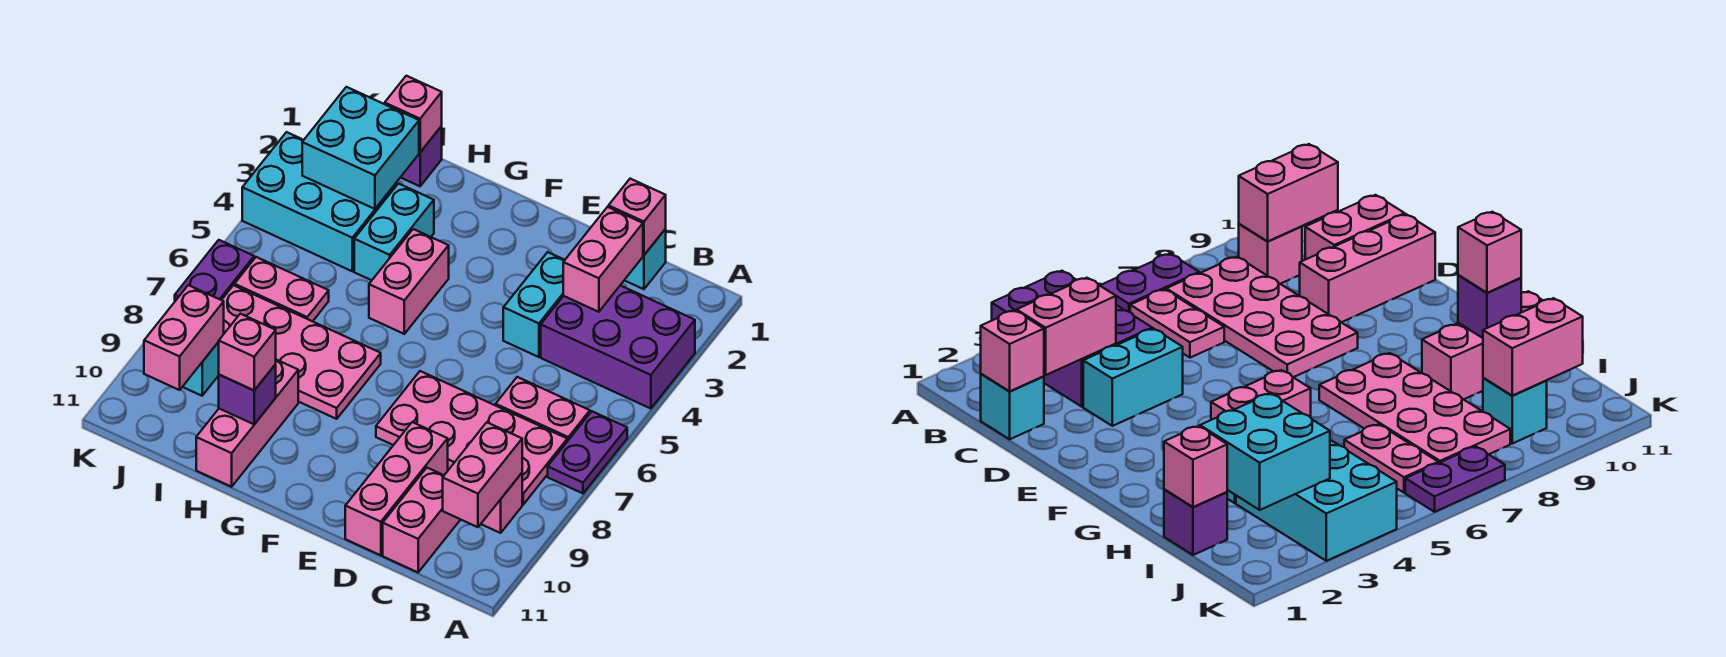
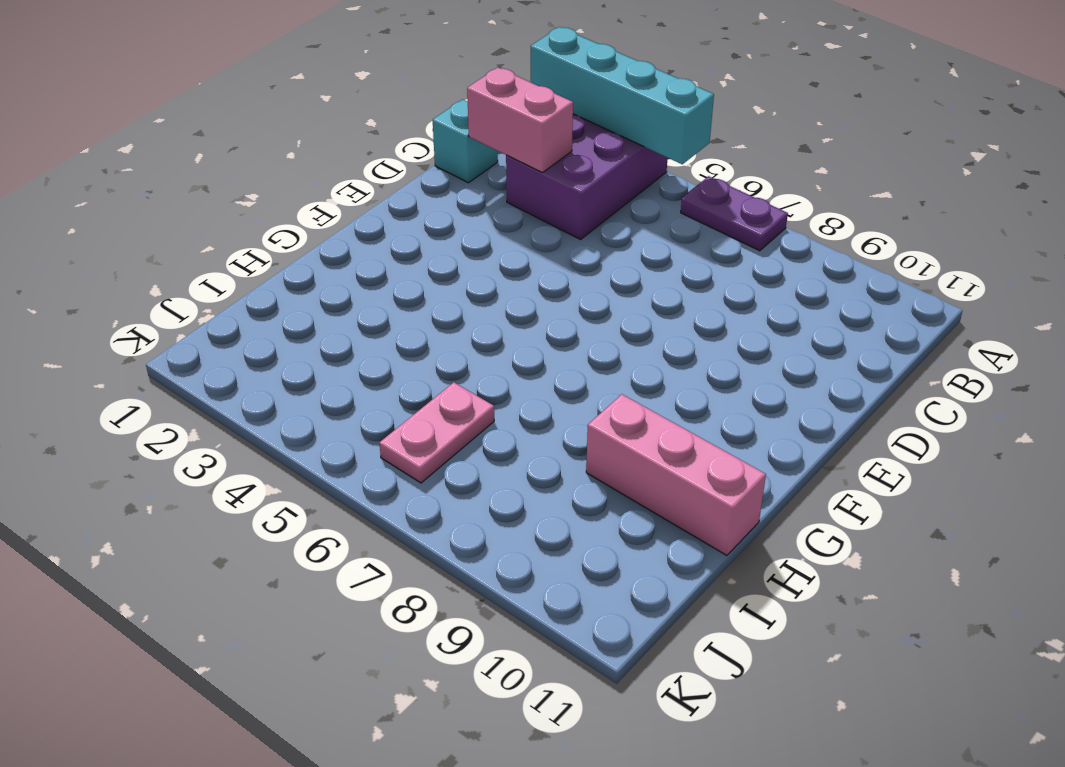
cyan brick A2:A5 level 2 -> none
none -> pink plate B6:C6 level 1
none -> pink plate B7:E8 level 1
none -> pink brick B9 level 1

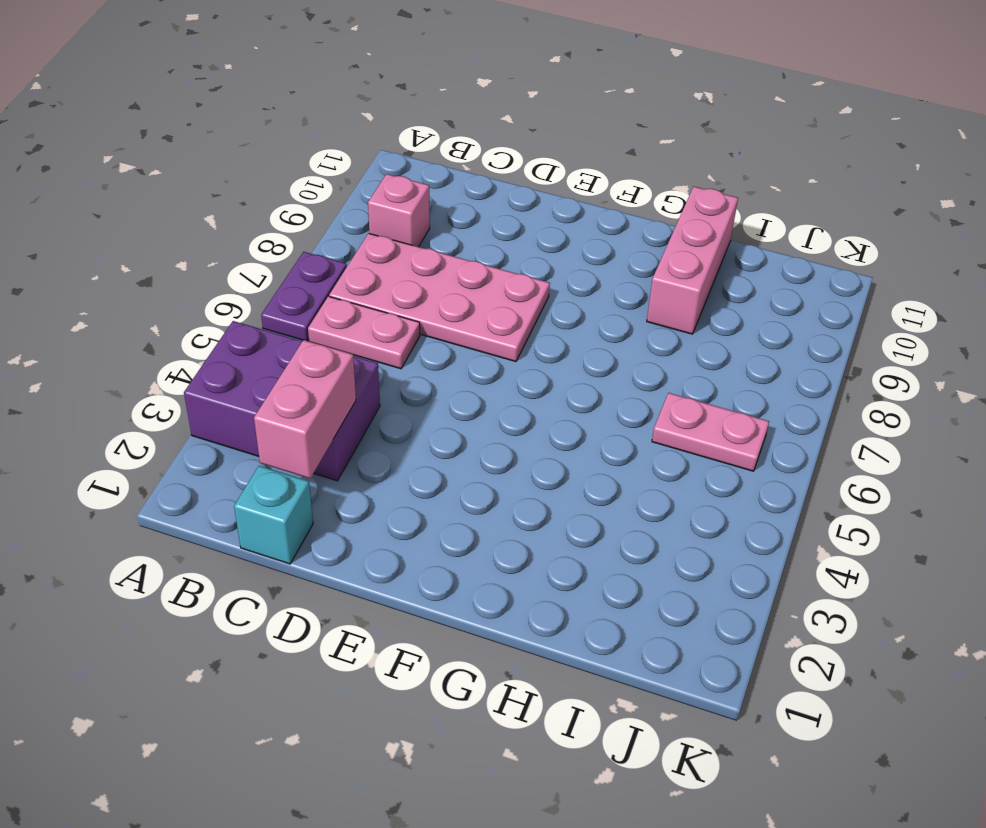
none -> pink brick C10:C11 level 1
none -> cyan brick D3:D4 level 1
none -> pink brick D9:D11 level 1

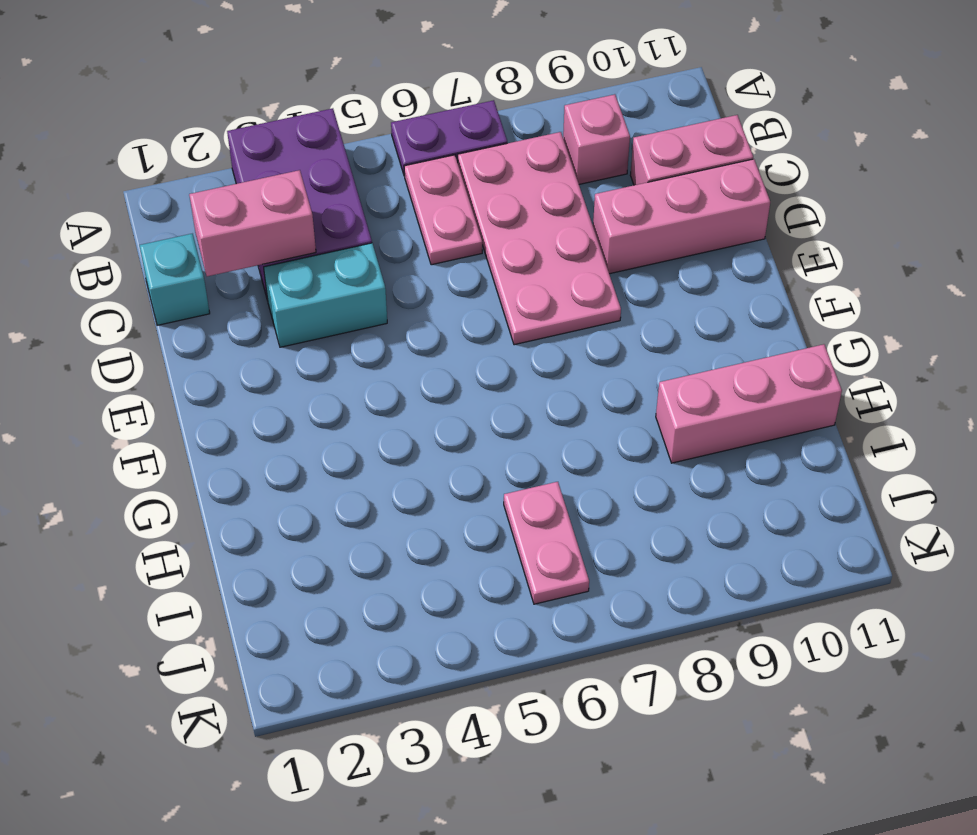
none -> pink brick G4:G5 level 1
none -> pink plate G7:J8 level 1
none -> cyan brick H3:H4 level 1

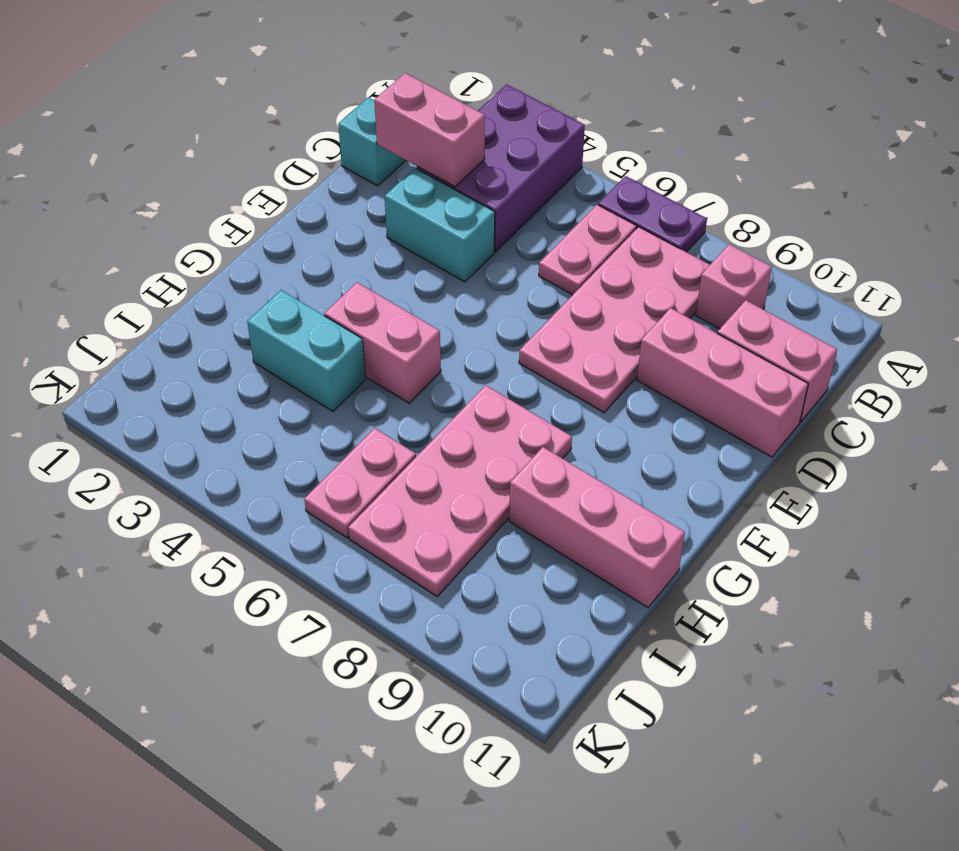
none -> purple brick I1 level 1
none -> cyan brick I3:K4 level 1
none -> cyan brick J9 level 1

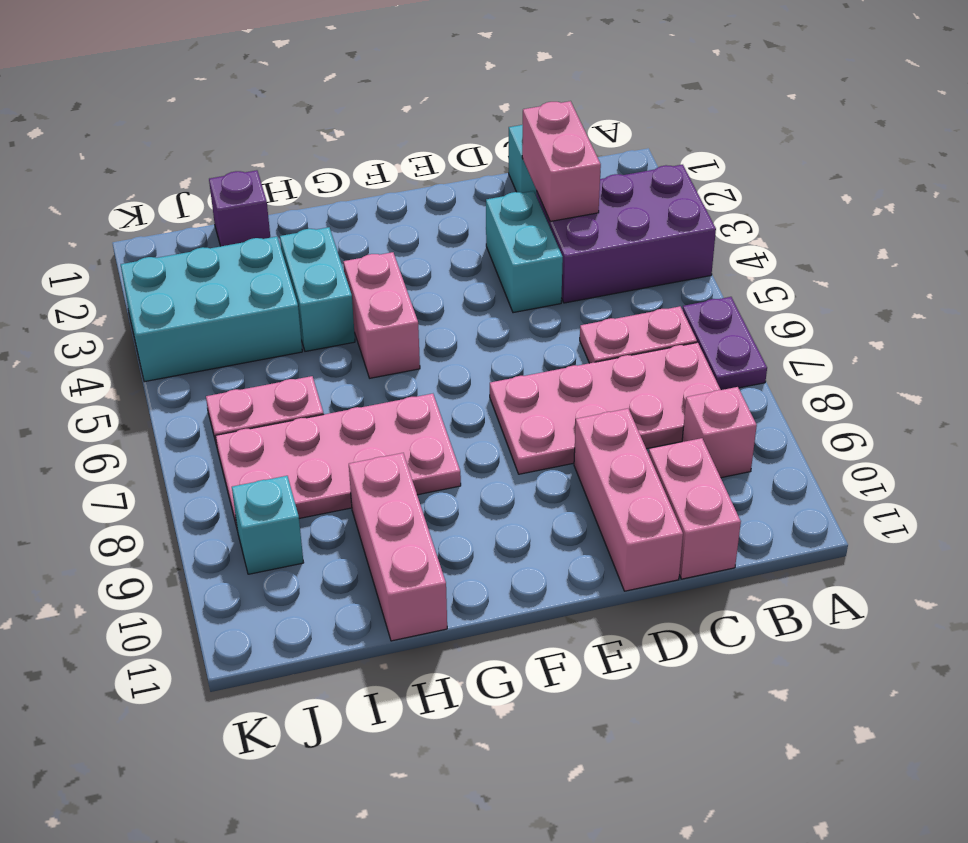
none -> purple plate K6:K7 level 1
none -> pink brick B9:B10 level 2
none -> pink brick C1 level 2

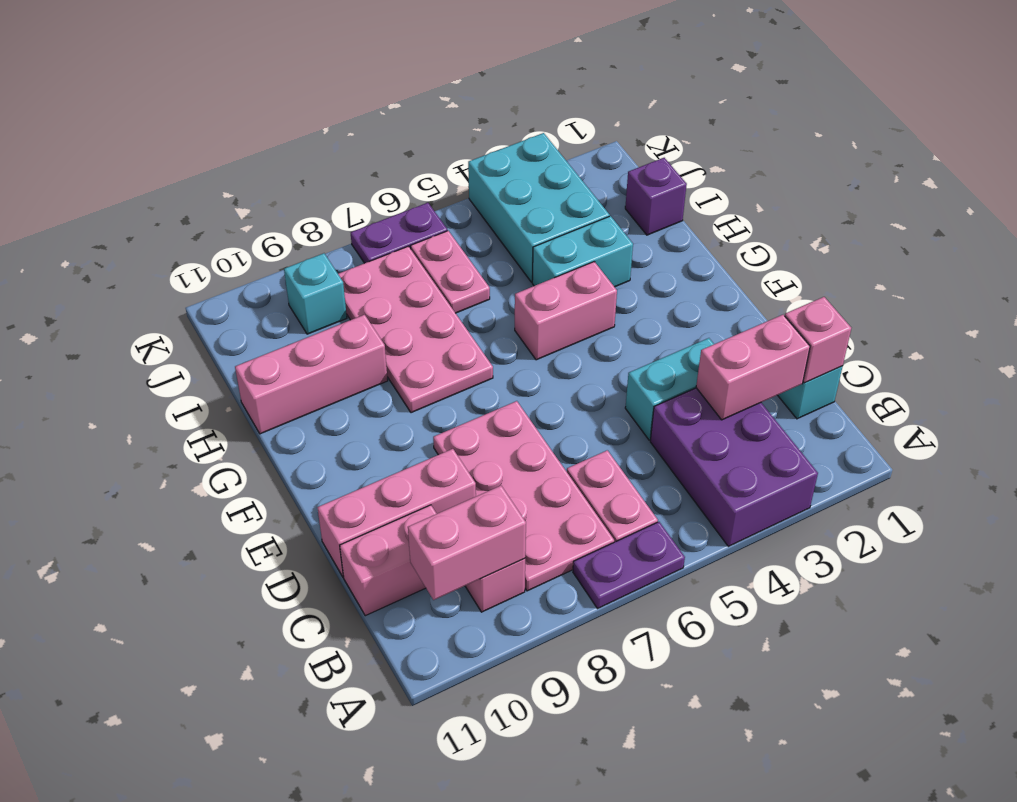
none -> purple brick H10 level 2
none -> pink brick I1 level 2
none -> cyan brick I2:J3 level 2

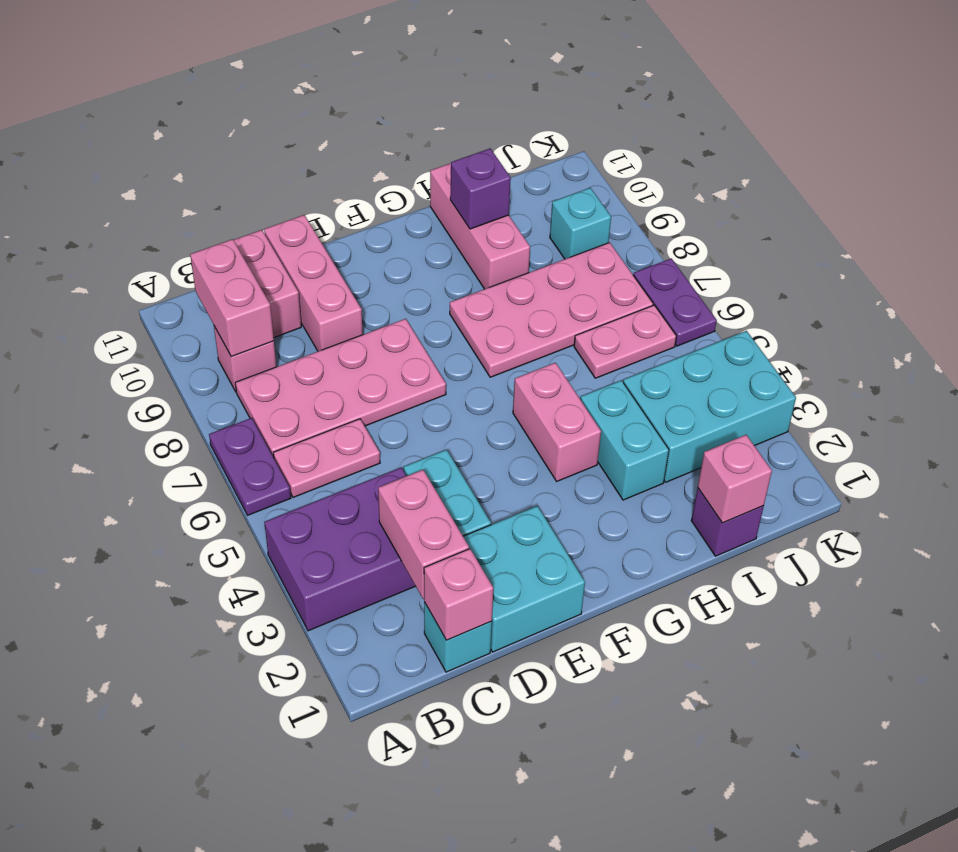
cyan brick D1:E2 level 1 -> cyan brick I2:J3 level 2
none -> pink brick J9:J10 level 2
none -> pink brick H10 level 3

